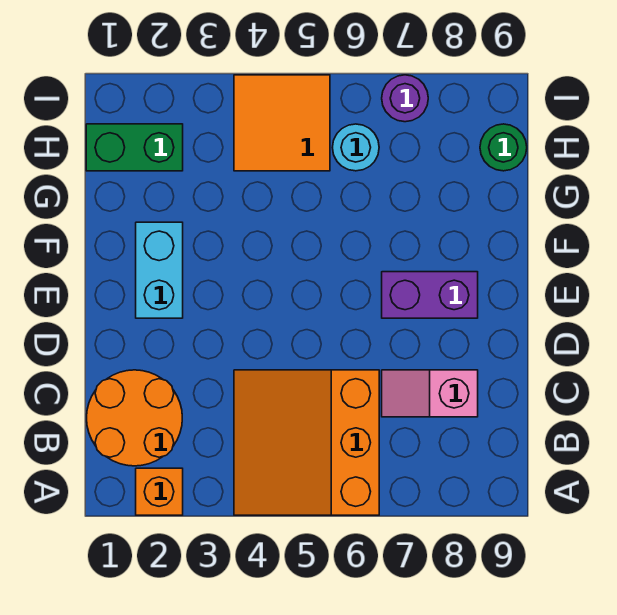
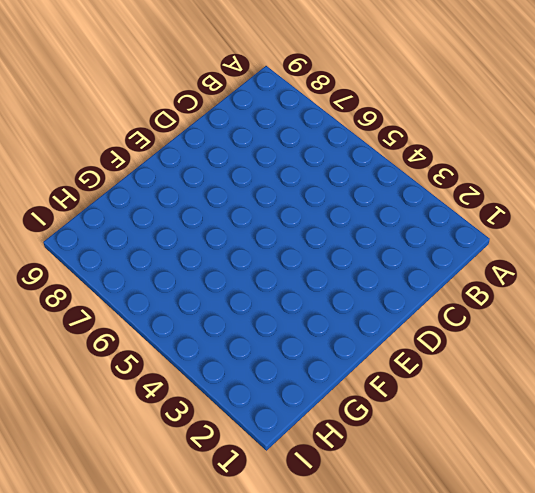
none -> orange brick A2 level 1
none -> orange slope A4:C6 level 1 top 6

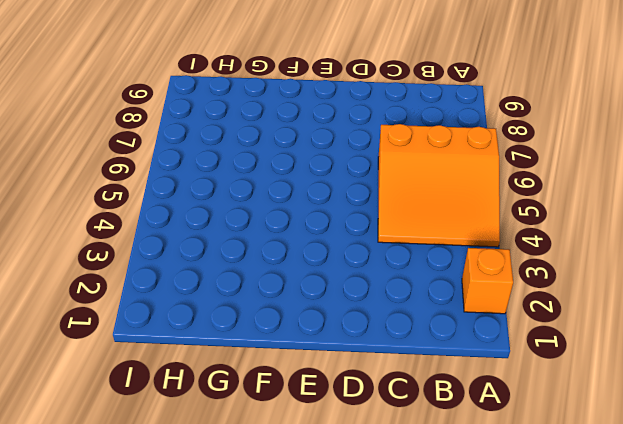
none -> orange round brick B1:C2 level 1
none -> pink slope C7:C8 level 1 top 8

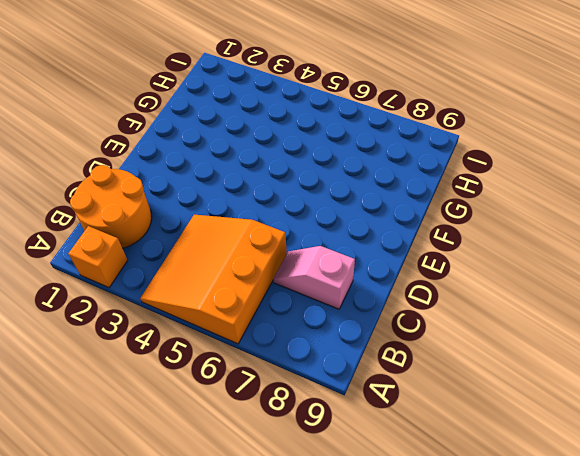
none -> cyan brick E2:F2 level 1
none -> purple brick E7:E8 level 1

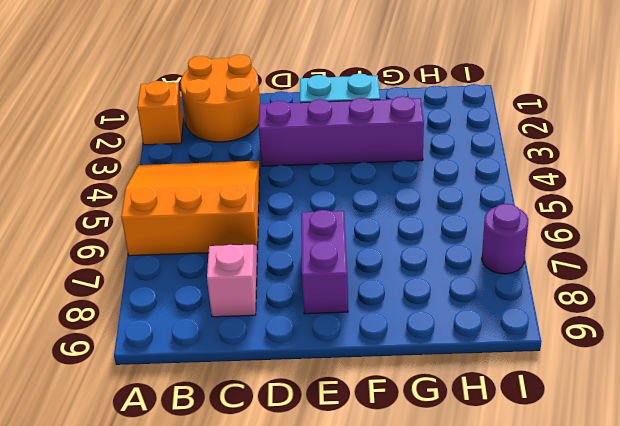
purple brick D3:G3 level 1 -> none
none -> green brick H1:H2 level 1
none -> orange tile H4:I5 level 1

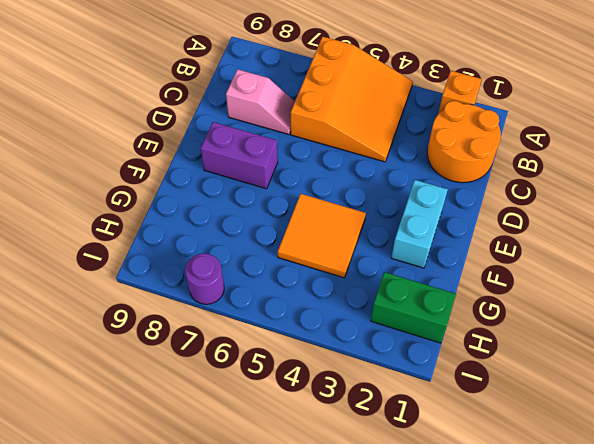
orange tile F4:G5 level 1 -> orange tile H4:I5 level 1
none -> cyan round brick H6 level 1
none -> green round brick H9 level 1

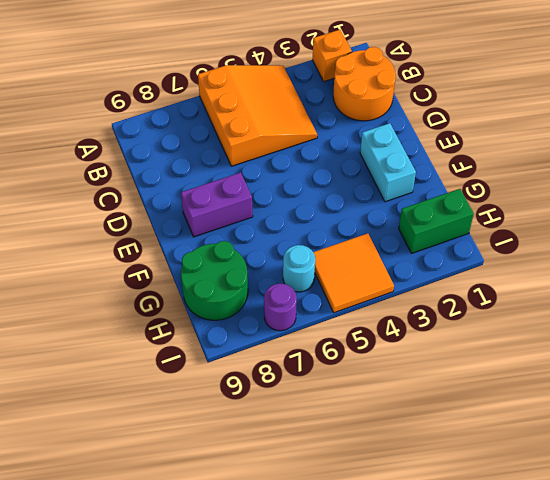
green round brick G8:H9 level 1 -> green round brick H9 level 1
none -> pink slope C7:C8 level 1 top 8

